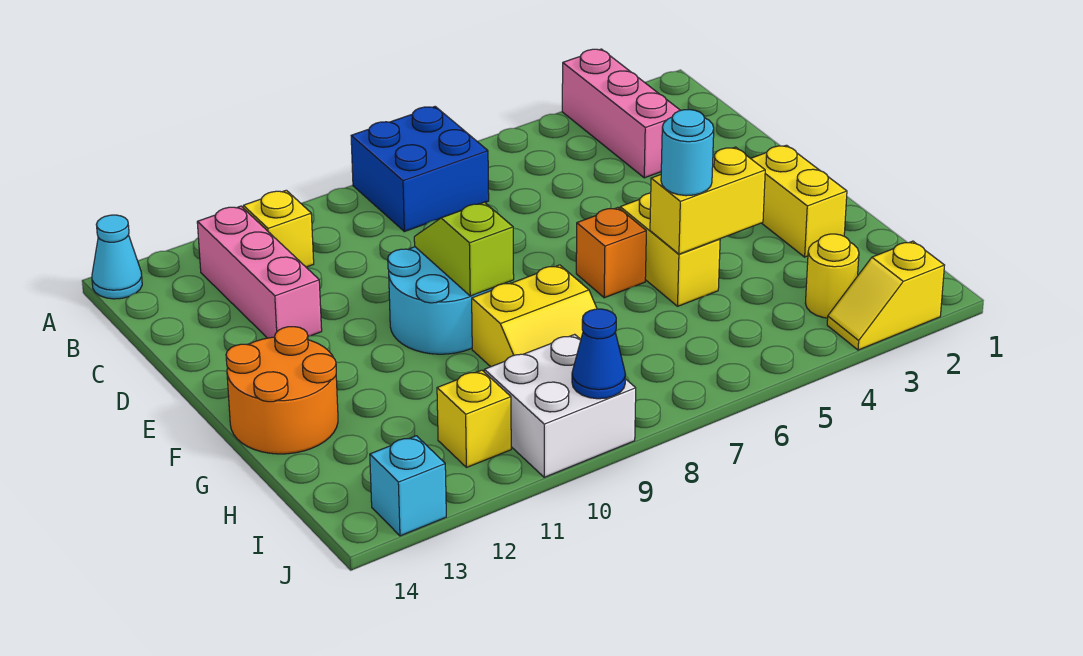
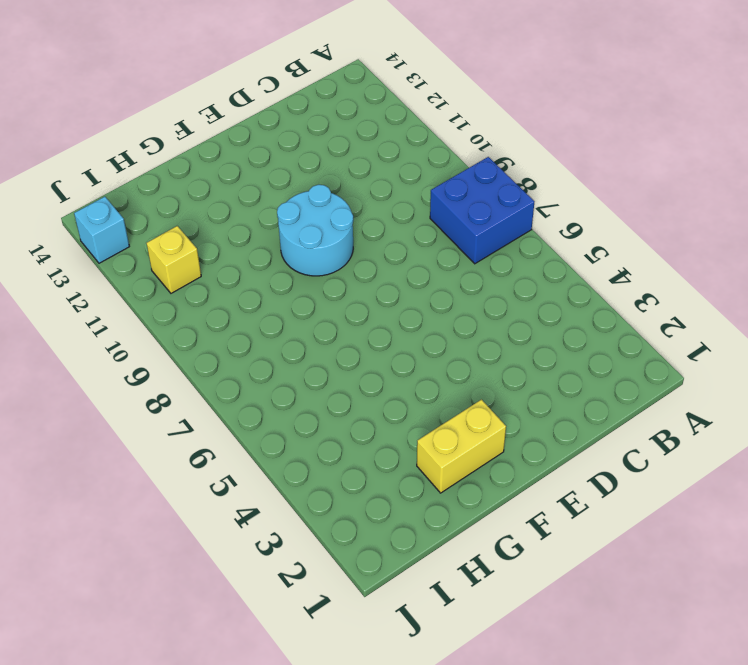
none -> pink brick A3:C3 level 1
none -> cyan cone A14 level 1
none -> yellow brick B11 level 1

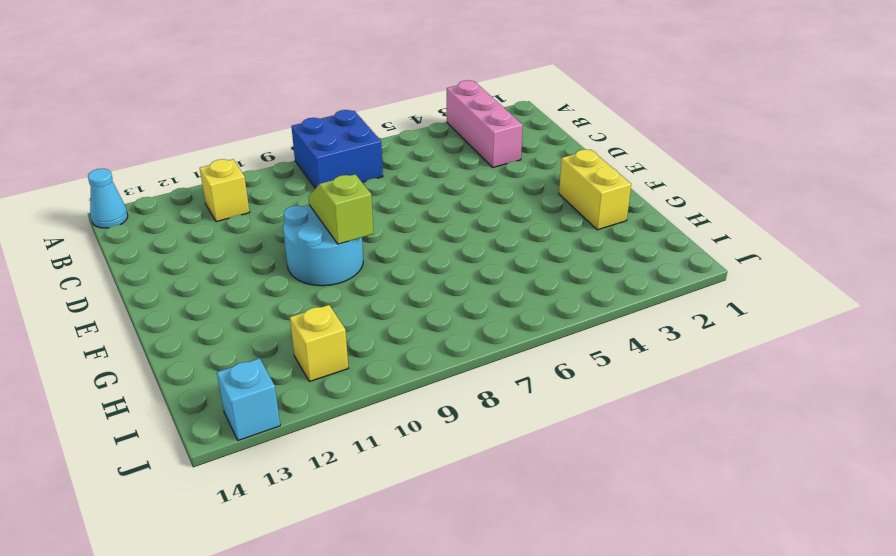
none -> pink brick B12:D12 level 1
none -> yellow brick F5:G5 level 1
none -> orange brick F6 level 1

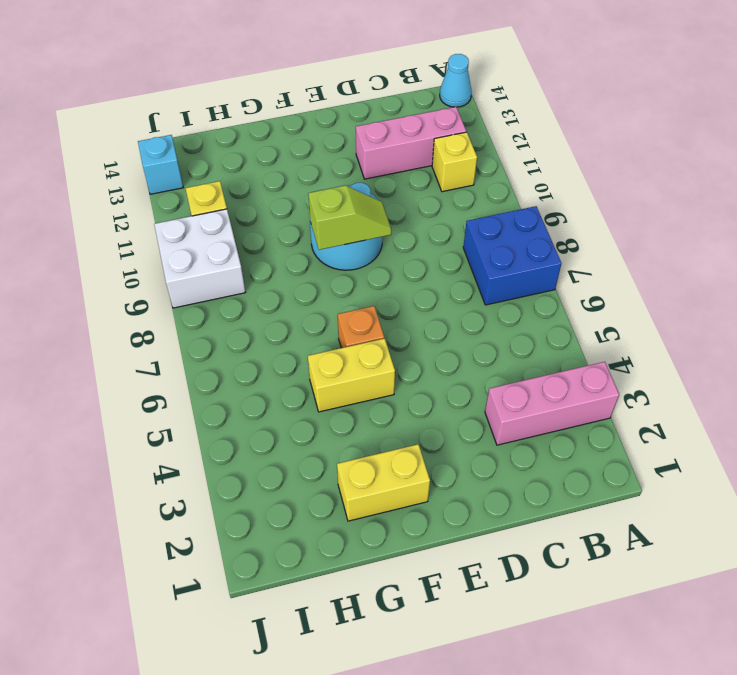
none -> orange round brick F13:G14 level 1
none -> yellow slope G8:H9 level 1 top G
none -> yellow round brick I3 level 1

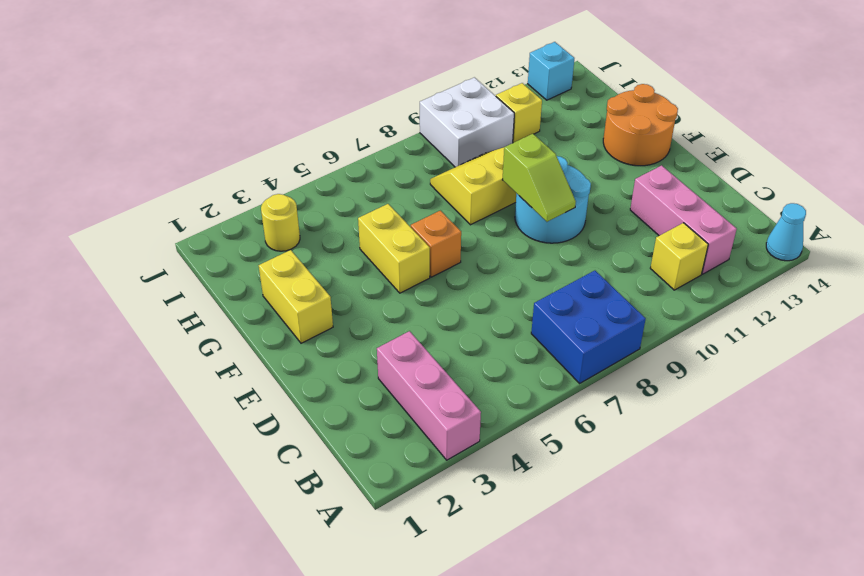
none -> yellow slope J2:J3 level 1 top 2
none -> yellow brick G4:G5 level 2
none -> blue cone J9 level 2

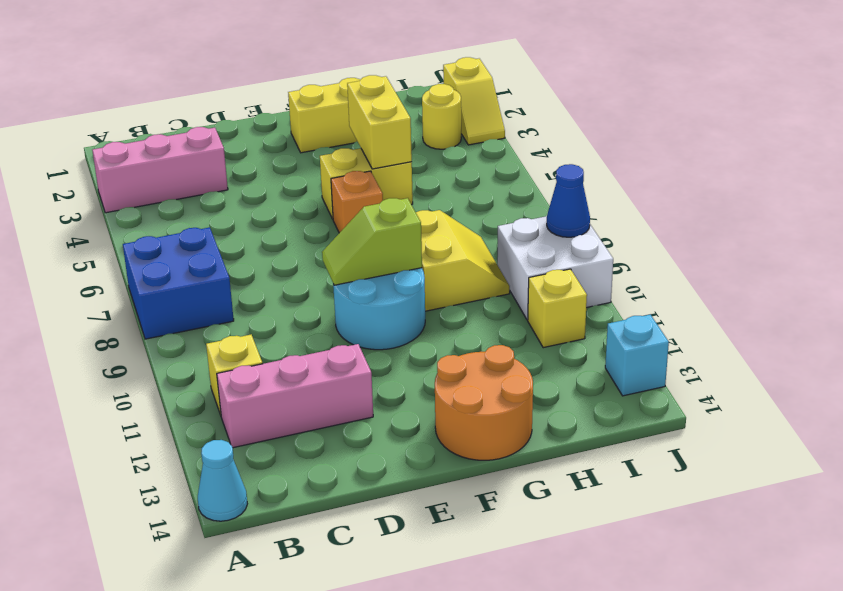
none -> cyan round brick G5 level 3

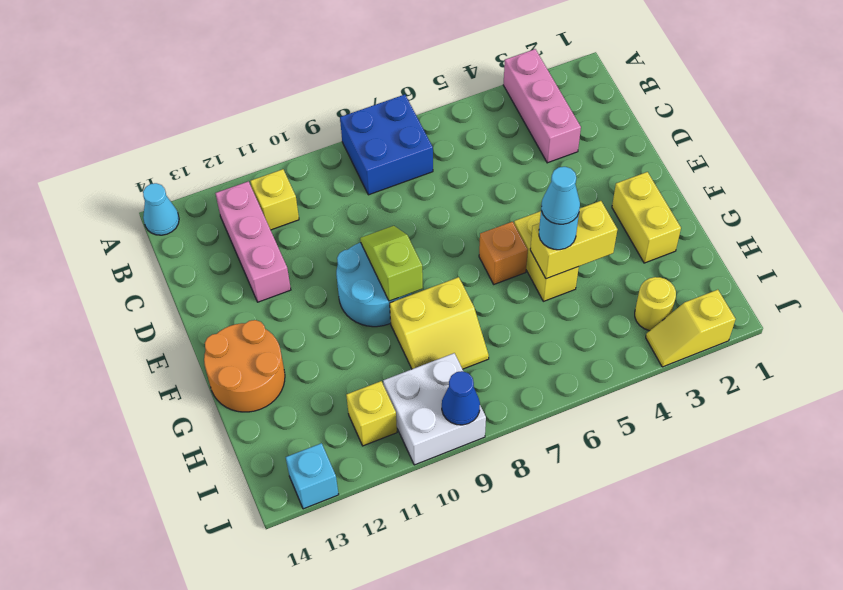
cyan cone G5 level 4 -> none

